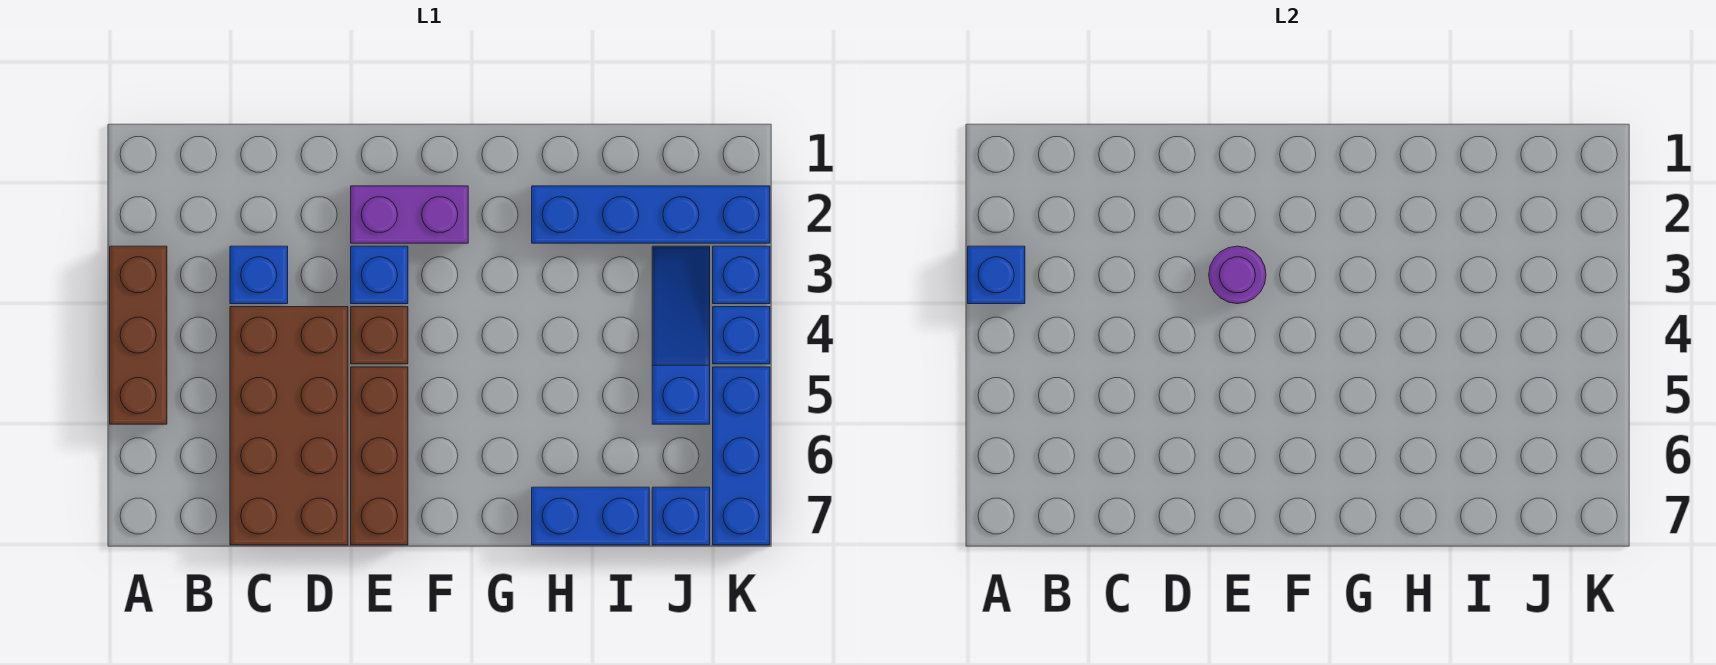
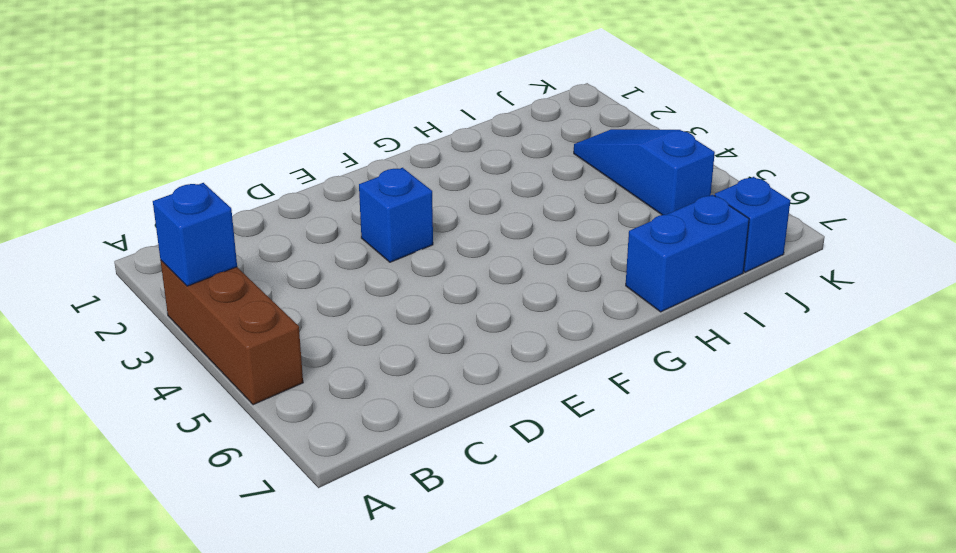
none -> blue brick C3 level 1
none -> brown brick C4:D7 level 1
none -> purple brick E2:F2 level 1

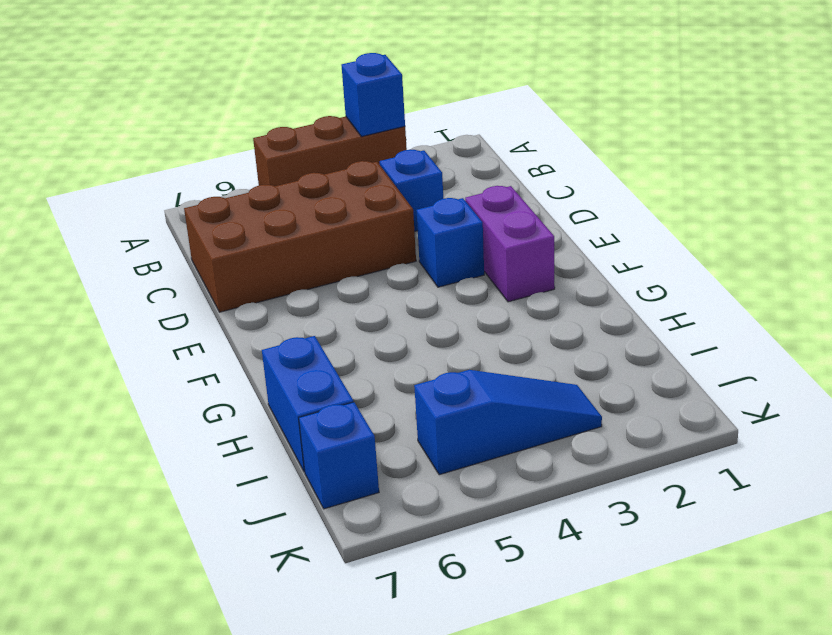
none -> brown brick E4 level 1
none -> brown brick E5:E7 level 1
none -> blue brick H2:K2 level 1

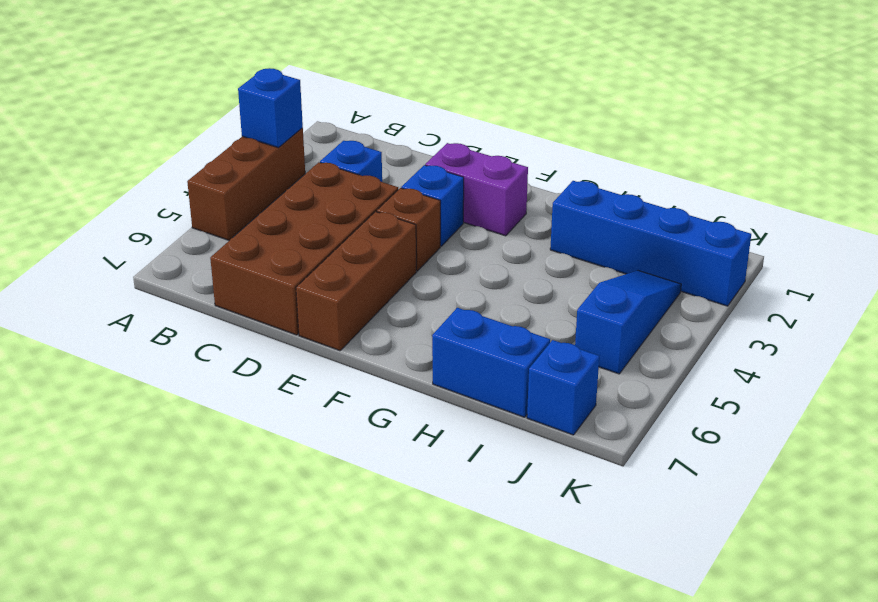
none -> blue brick K3 level 1
none -> blue brick K4 level 1
none -> blue brick K5:K7 level 1

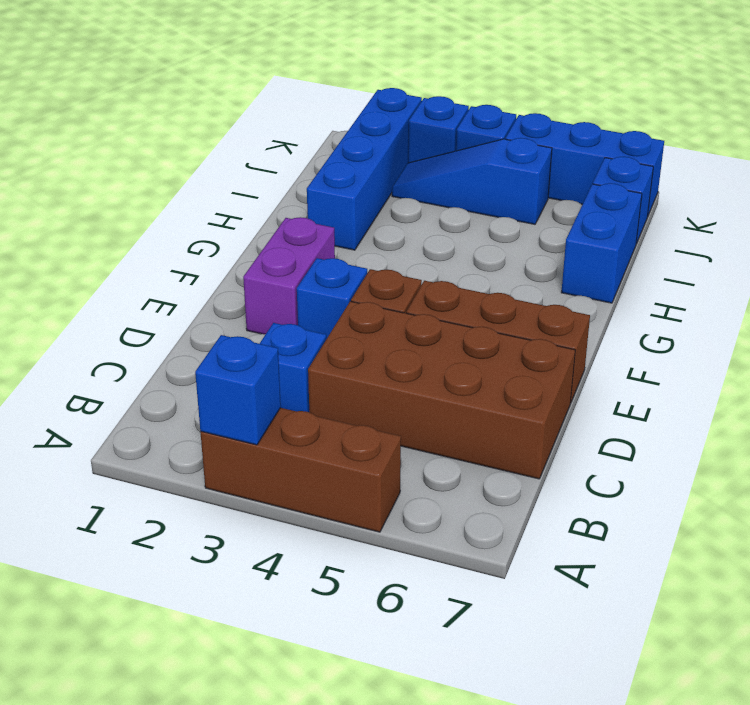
none -> purple round brick E3 level 2

